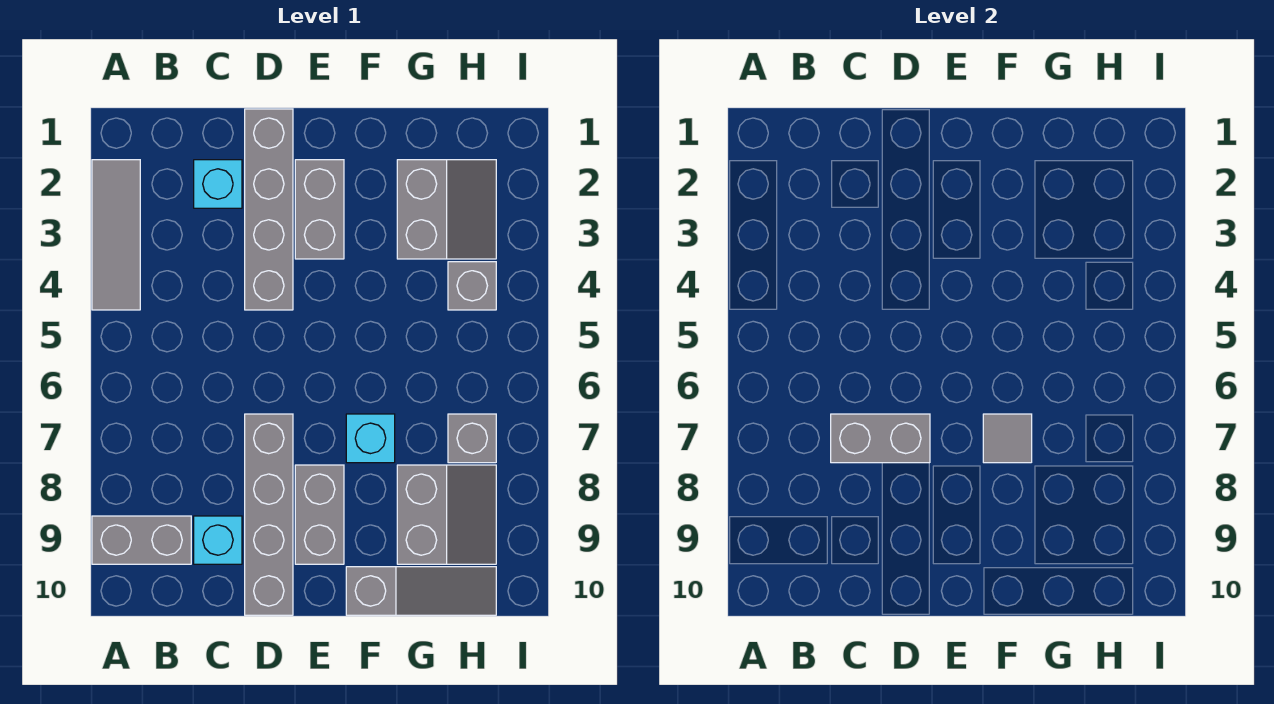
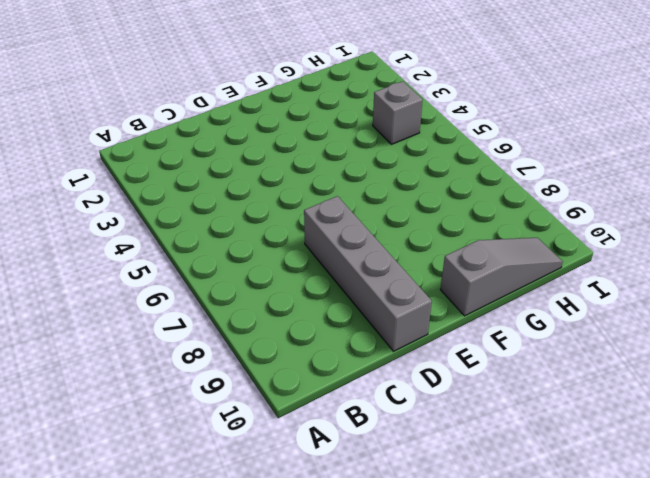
none -> grey tile A2:A4 level 1
none -> grey brick A9:B9 level 1
none -> cyan brick C2 level 1

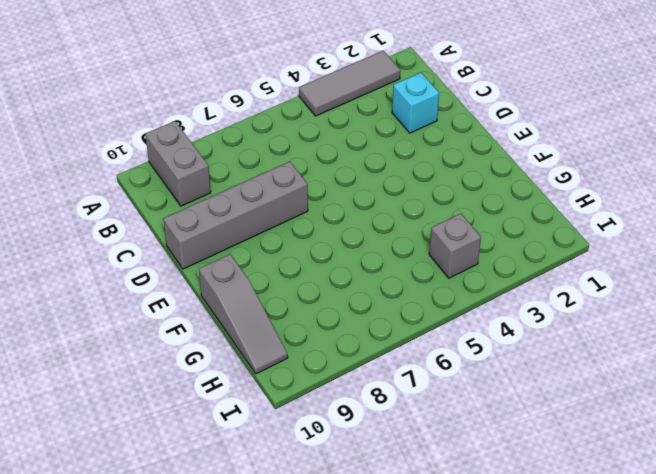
none -> cyan brick C9 level 1
none -> grey brick D1:D4 level 1
none -> grey brick E2:E3 level 1

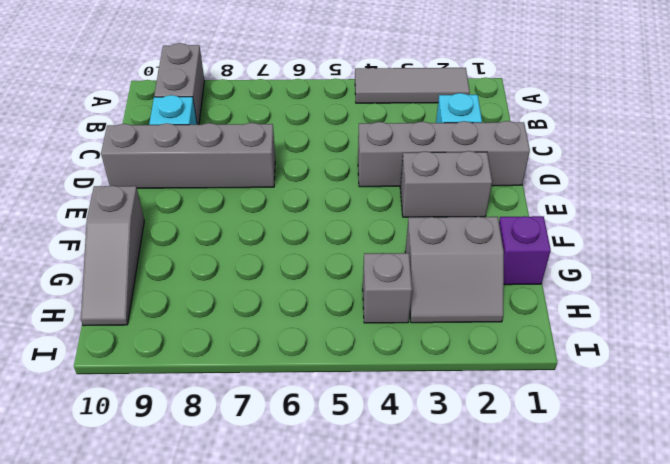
purple brick G1 level 1 -> none
none -> grey brick E8:E9 level 1
none -> cyan brick F7 level 1
none -> grey slope G8:H9 level 1 top G

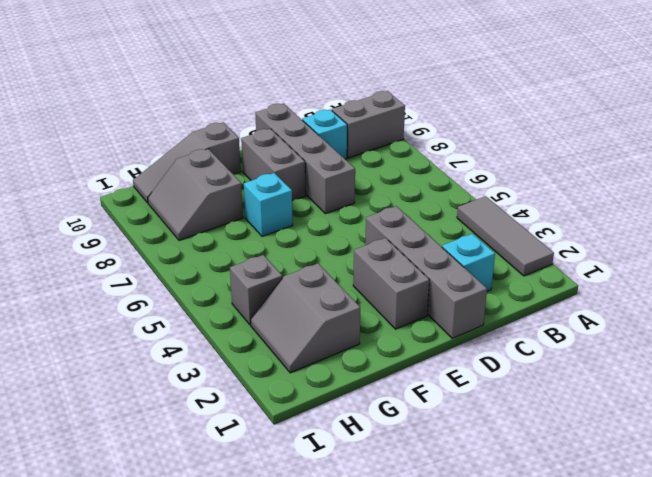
none -> grey brick H7 level 1
none -> grey brick C7:D7 level 2
none -> grey tile F7 level 2

